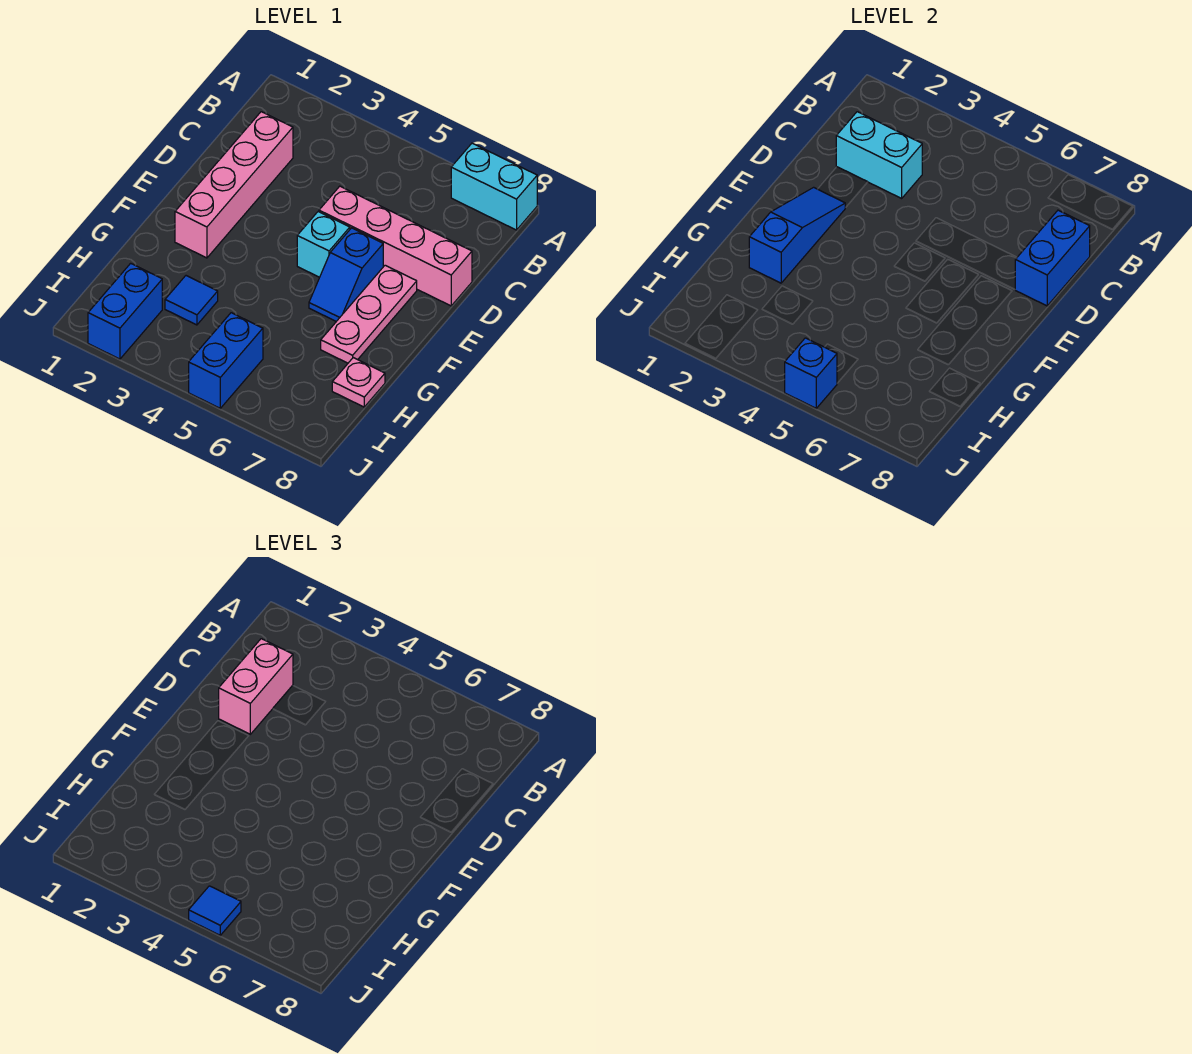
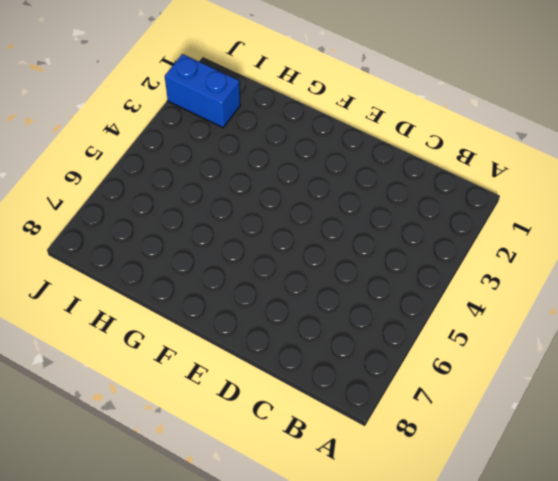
none -> cyan brick A7:A8 level 1
none -> pink brick C2:F2 level 1
none -> pink brick D5:D8 level 1

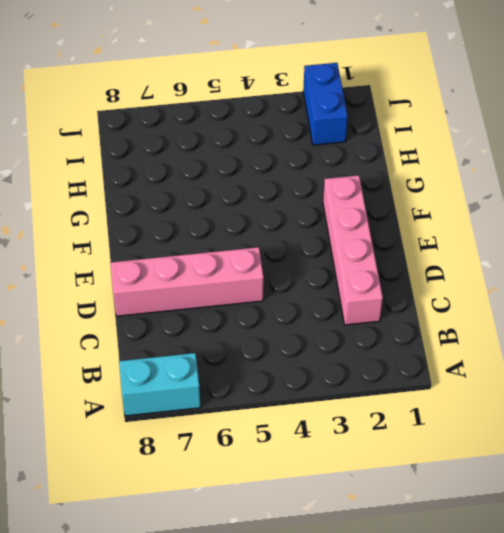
none -> cyan brick E5 level 1
none -> blue slope E6:F6 level 1 top E
none -> pink plate E7:G7 level 1

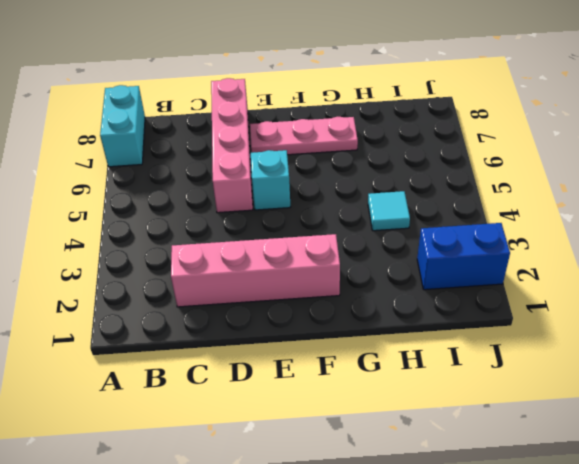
cyan tile H4 level 1 -> none
none -> blue slope E6:F6 level 1 top E
none -> blue tile H3 level 1
none -> pink plate H8 level 1

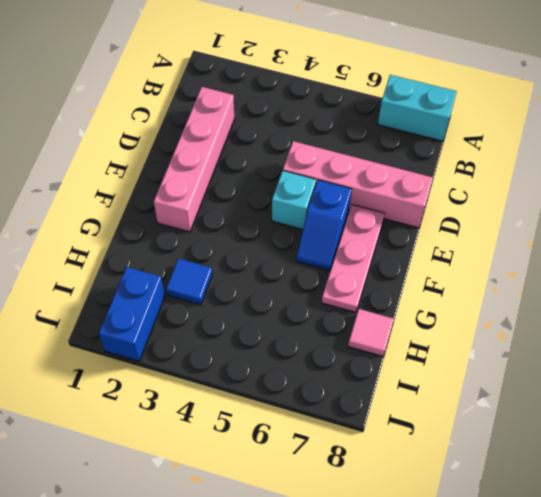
pink tile H8 level 1 -> pink plate H8 level 1
none -> blue brick I5:J5 level 1
none -> cyan brick C2:C3 level 2
none -> blue brick C8:D8 level 2

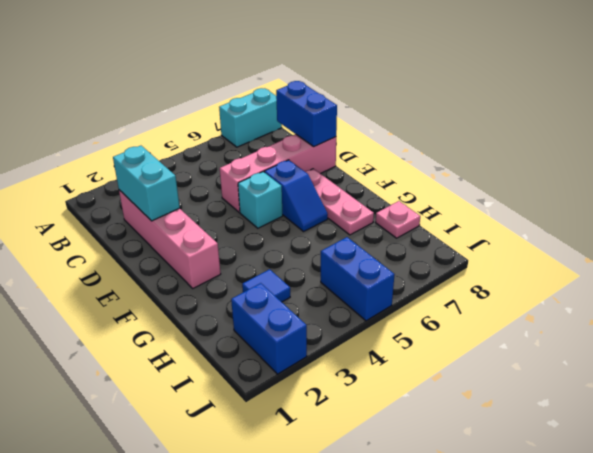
cyan brick C2:D2 level 2 -> cyan brick C2:C3 level 2
none -> blue slope E2:G2 level 2 top G
none -> blue brick J5 level 2
none -> pink brick C2:D2 level 3

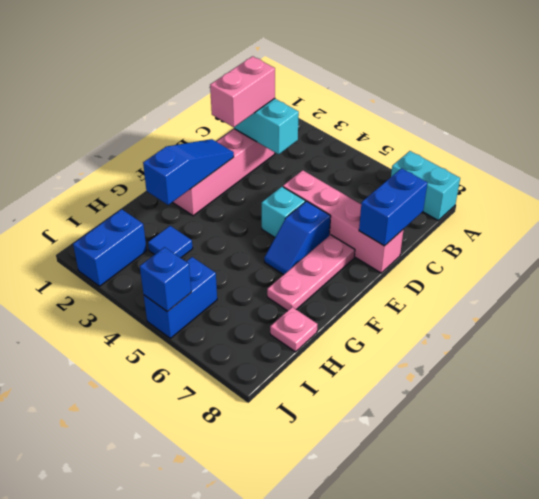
none -> blue tile J5 level 3

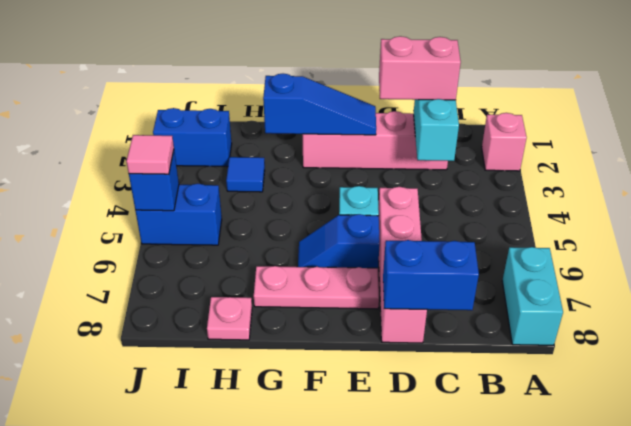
pink brick A2 level 1 -> none
pink tile J5 level 3 -> blue tile J5 level 3

